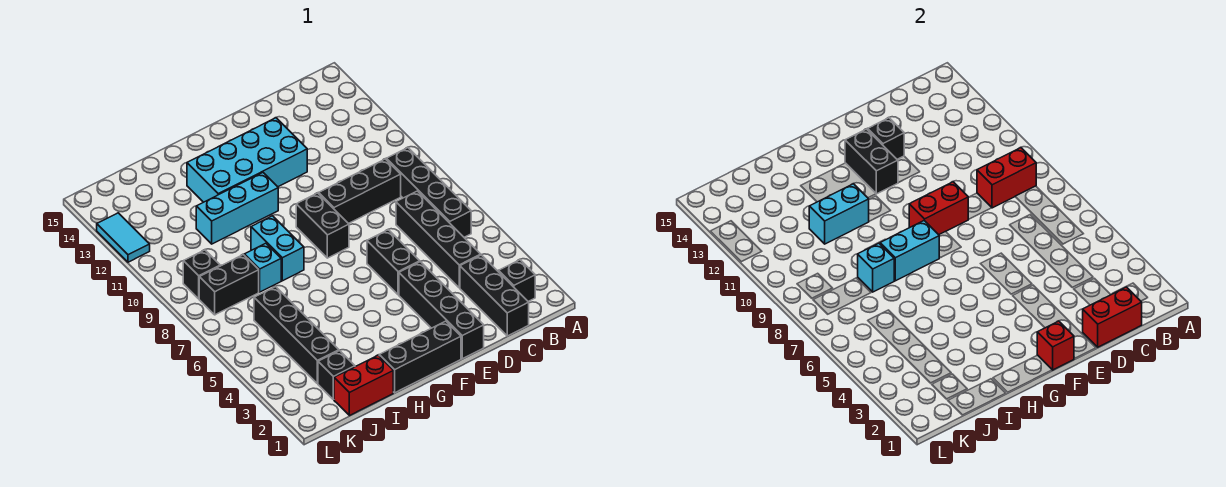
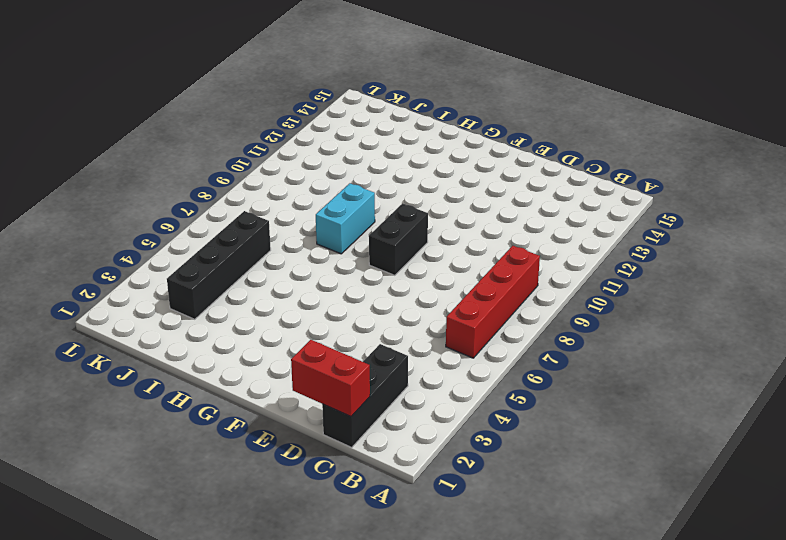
red brick B6:B9 level 1 -> black brick B6:B9 level 1
none -> black brick B2 level 1
none -> black brick C4:C7 level 1
none -> black brick C9:E9 level 1

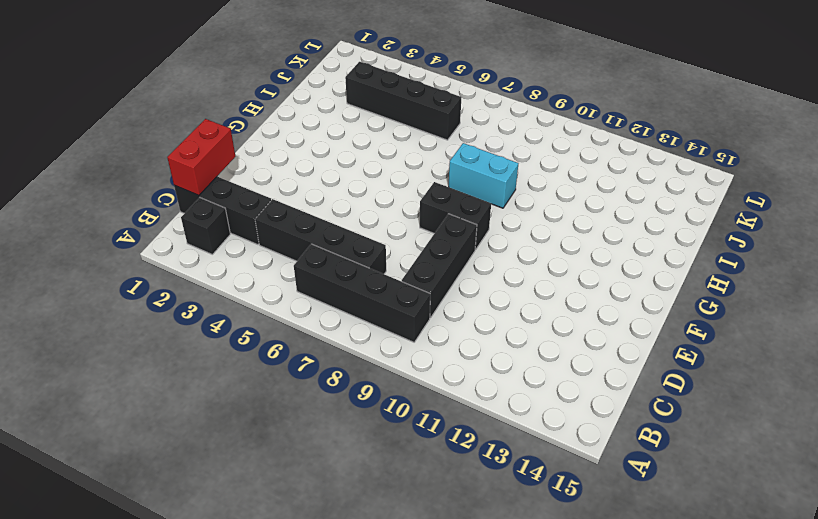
none -> black brick E1:E4 level 1
none -> black brick E5:E6 level 1
none -> cyan brick E12:H13 level 1

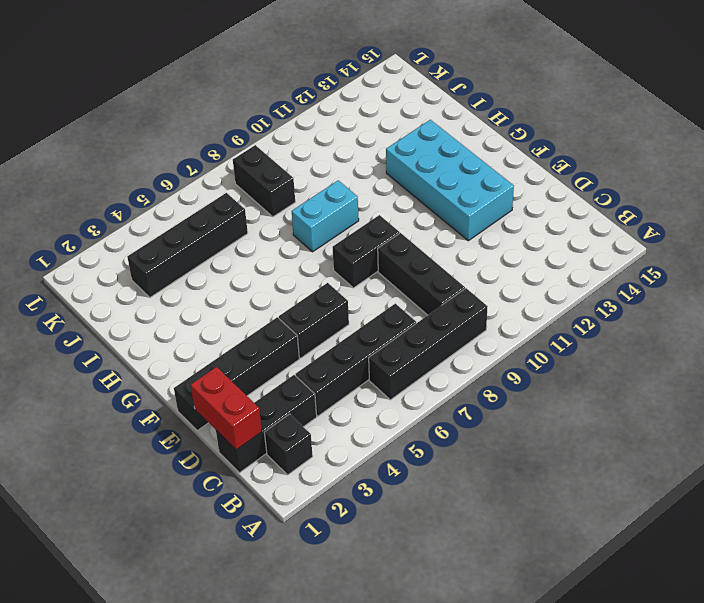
none -> black brick F1:H1 level 1
none -> cyan brick G11:I11 level 1
none -> red brick I1:J1 level 1

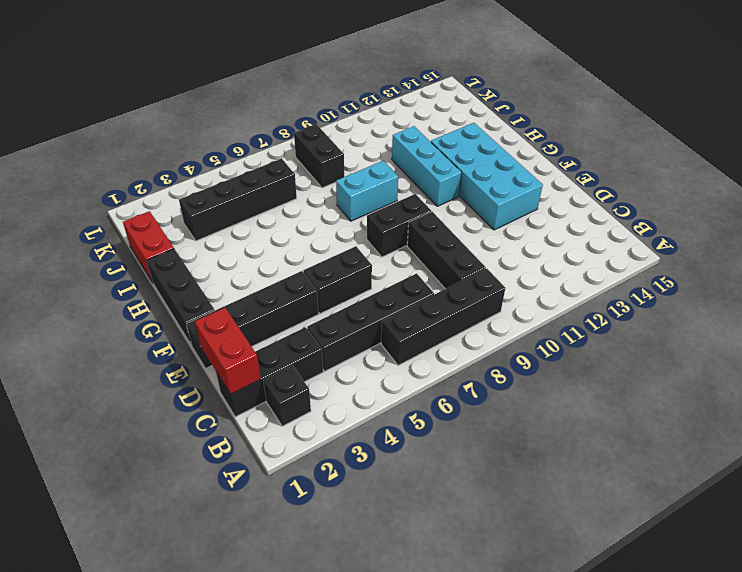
none -> cyan brick I8 level 1
none -> black brick J2 level 1
none -> black brick K9 level 1

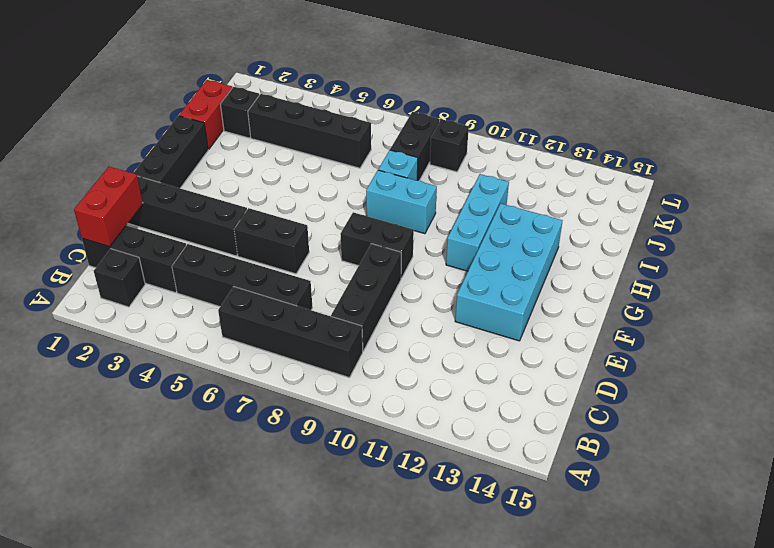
none -> cyan tile L12:L13 level 1
none -> red brick B9:C9 level 2
none -> red brick E9:F9 level 2

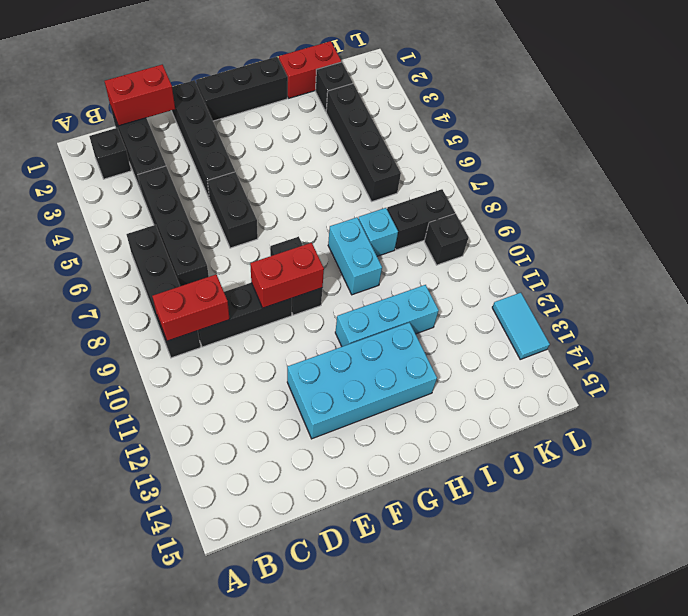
none -> black brick E13 level 2
none -> red brick F1 level 2
none -> black brick F12:F13 level 2

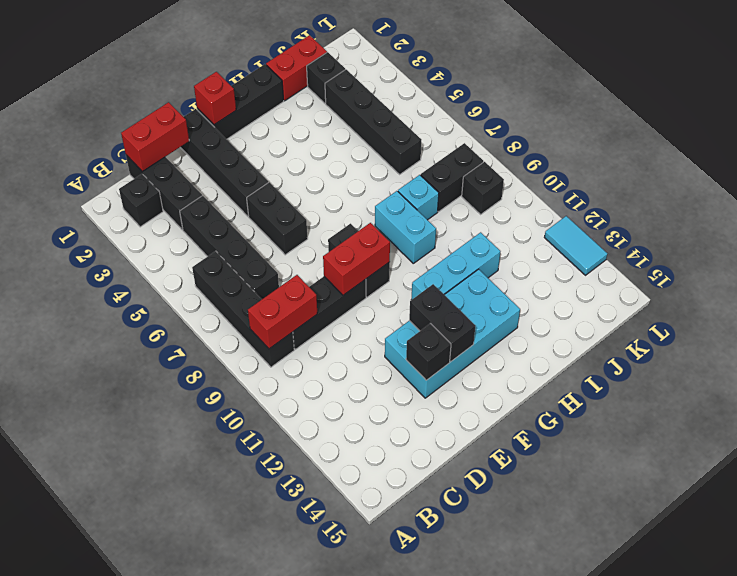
none -> cyan brick G8:H8 level 2
none -> cyan brick H11:I11 level 2
none -> cyan brick I8 level 2

